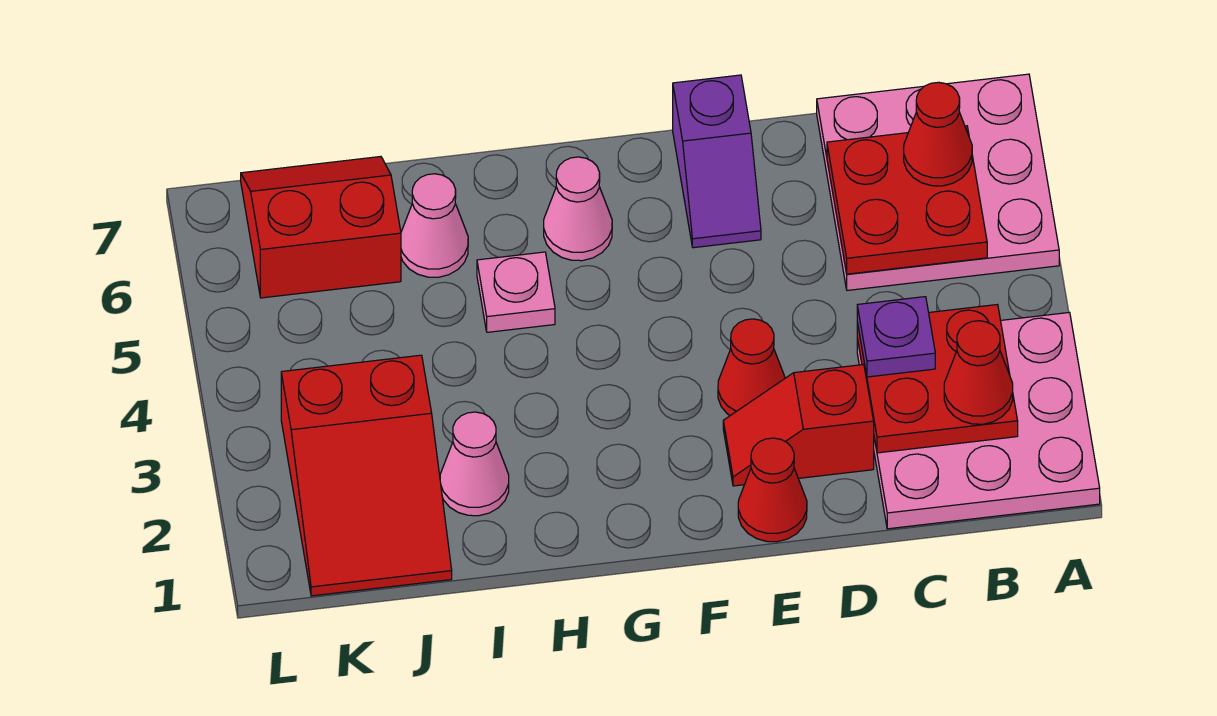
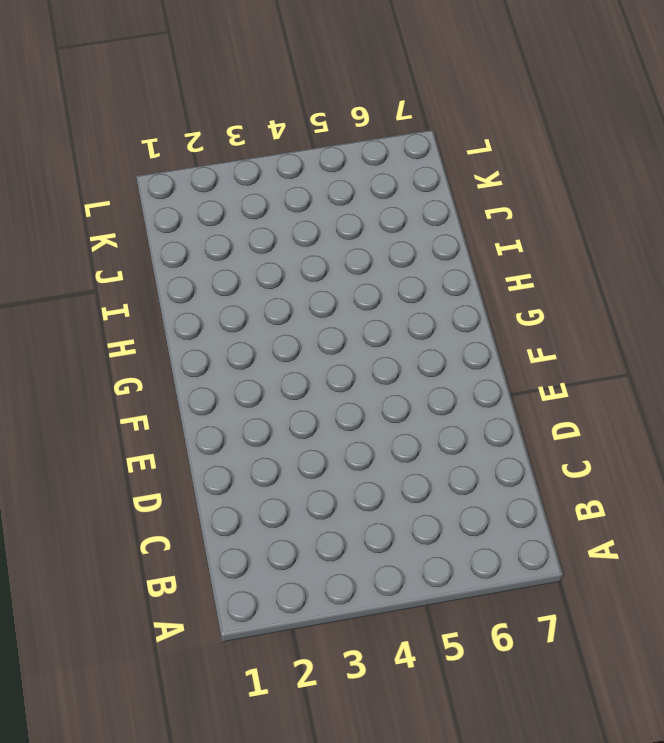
none -> pink plate A1:C3 level 1
none -> pink plate A5:C7 level 1
none -> red slope D2:E2 level 1 top D

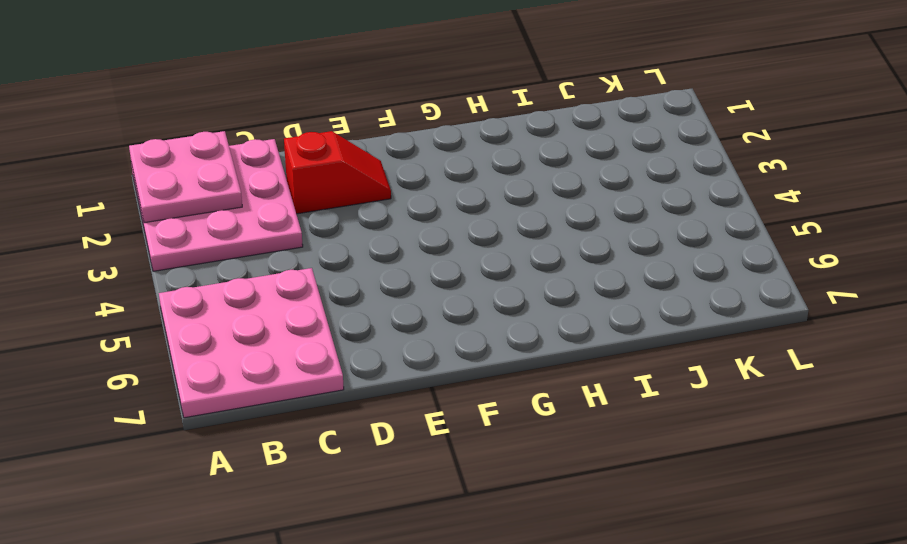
pink plate A1:B2 level 2 -> red plate B2:C3 level 2
none -> red cone E1 level 1
none -> red cone E3 level 1
none -> purple slope E6:E7 level 1 top 7

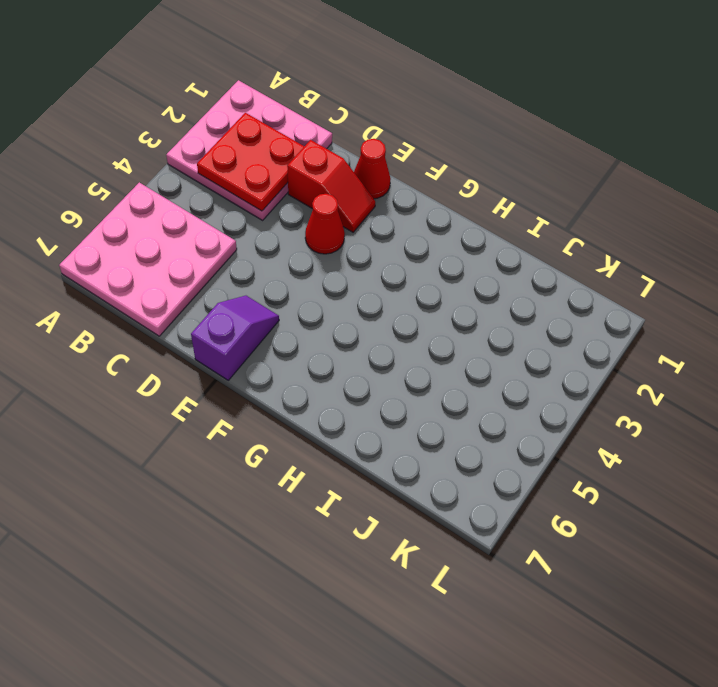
none -> pink cone G6 level 1
none -> pink plate H5 level 1
none -> pink cone I2 level 1

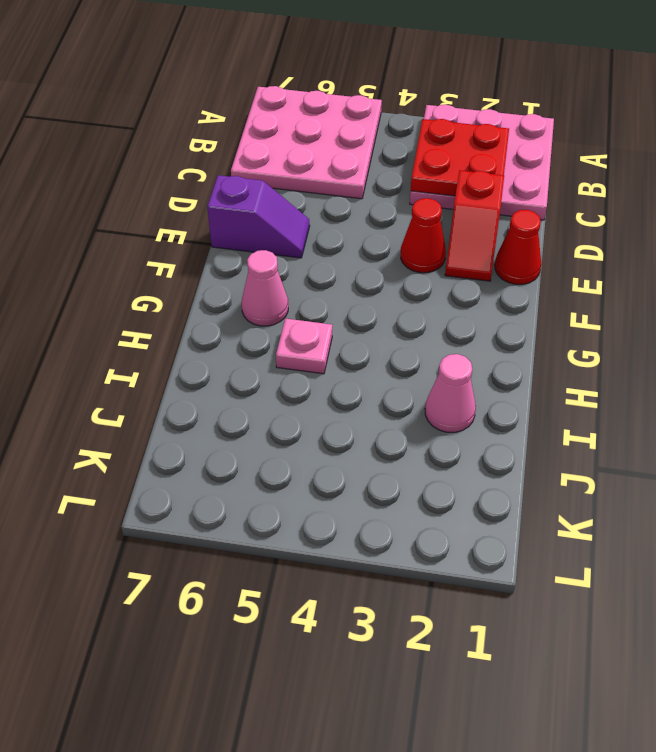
none -> pink cone I6 level 1
none -> red slope J1:K3 level 1 top 3
none -> red slope J6:K7 level 1 top 6

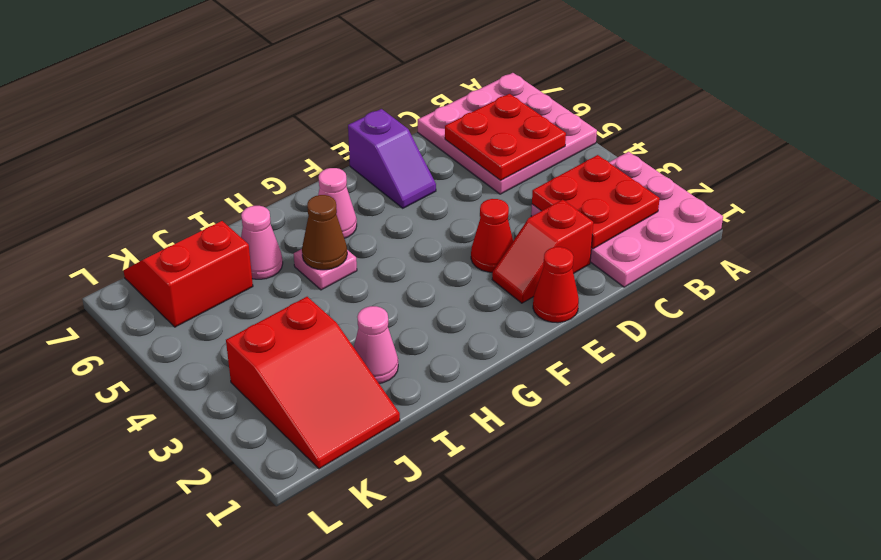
brown cone H5 level 2 -> none
none -> red cone B2 level 3
none -> red cone B6 level 3
none -> purple plate C3 level 3

